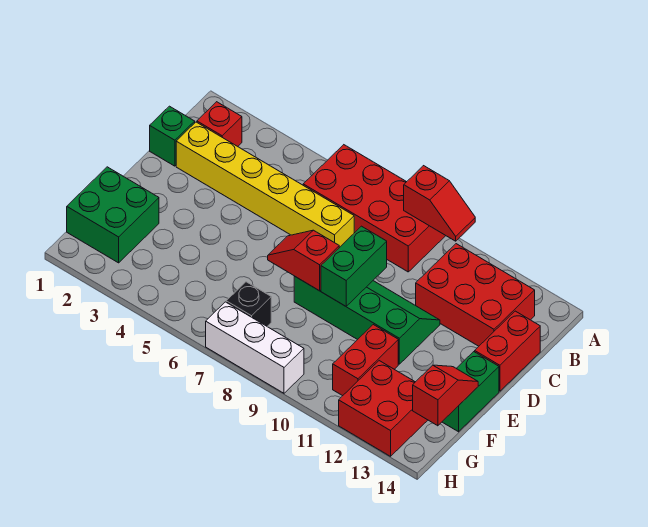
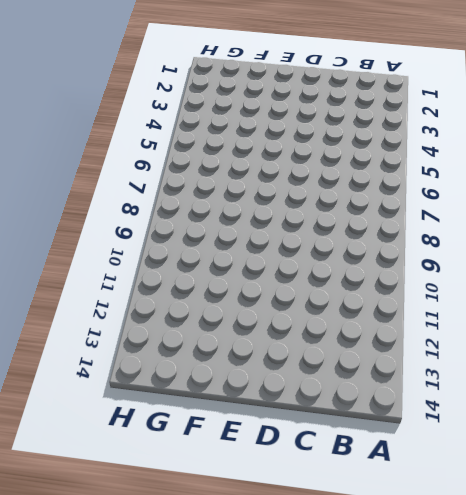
none -> red brick A6:B9 level 1
none -> red brick B2 level 1
none -> red brick B11:C13 level 1

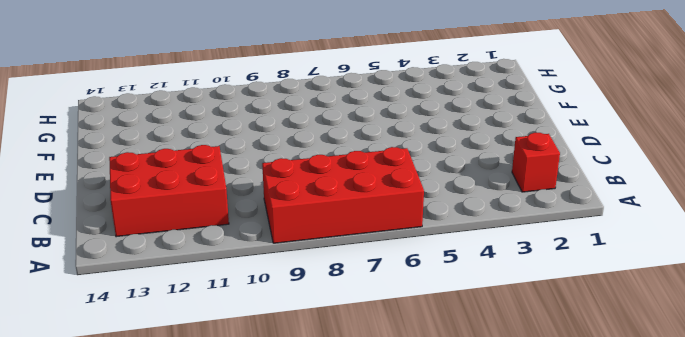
none -> green brick C1 level 1
none -> yellow brick C2:C7 level 1
none -> red brick C14:D14 level 1

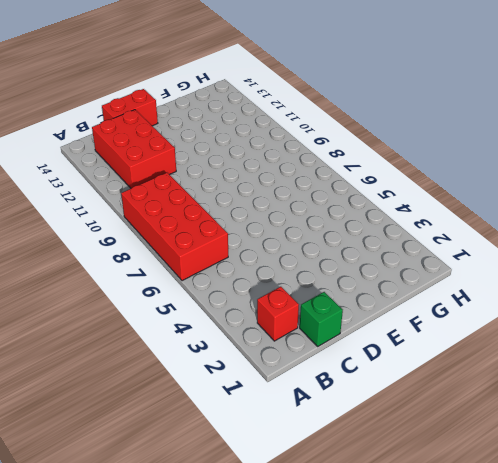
none -> yellow brick C2:C7 level 1
none -> green slope D8:E11 level 1 top E
none -> green brick E14:F14 level 1

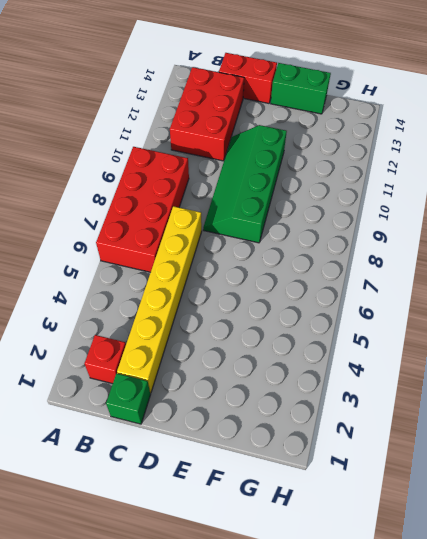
none -> green brick F1:G2 level 1
none -> red brick F11:G11 level 1
none -> black brick G7 level 1

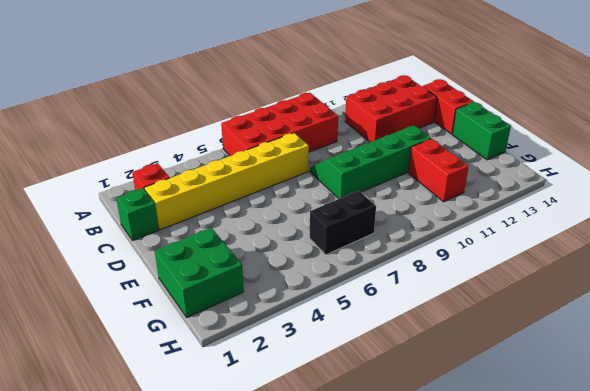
black brick G6:G7 level 1 -> black brick G7 level 1
none -> red brick G12:H13 level 1
none -> white brick H7:H9 level 1
none -> red slope A9:A10 level 2 top 9

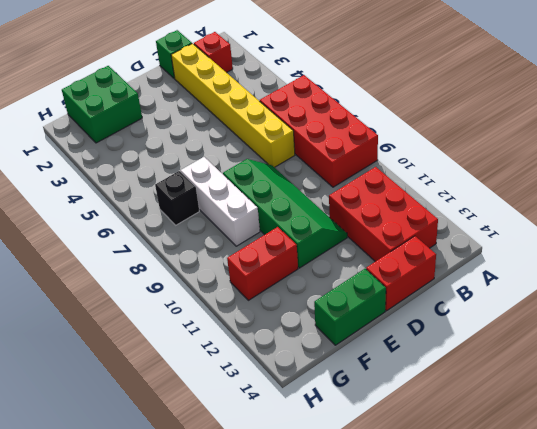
white brick F7:F9 level 1 -> white brick H7:H9 level 1
none -> red brick G12:H13 level 1
none -> red slope A9:A10 level 2 top 9
none -> green brick D9:E9 level 2

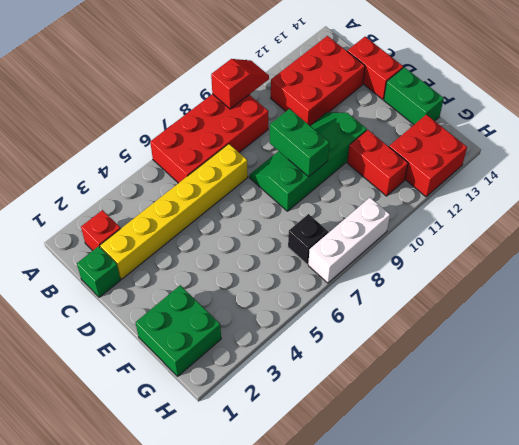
none -> red slope E7:E8 level 2 top 8
none -> red slope F14:G14 level 2 top G

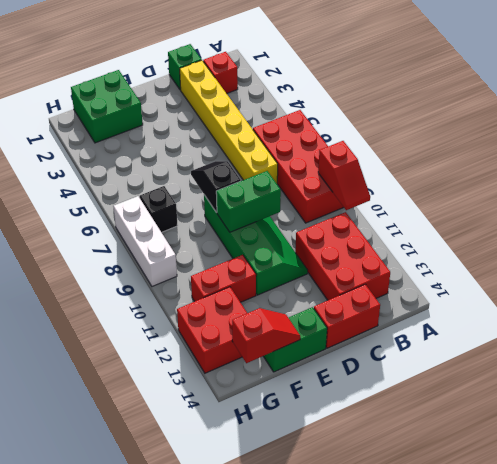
black slope E7:E8 level 2 top 8 -> red slope E7:E8 level 2 top 8

